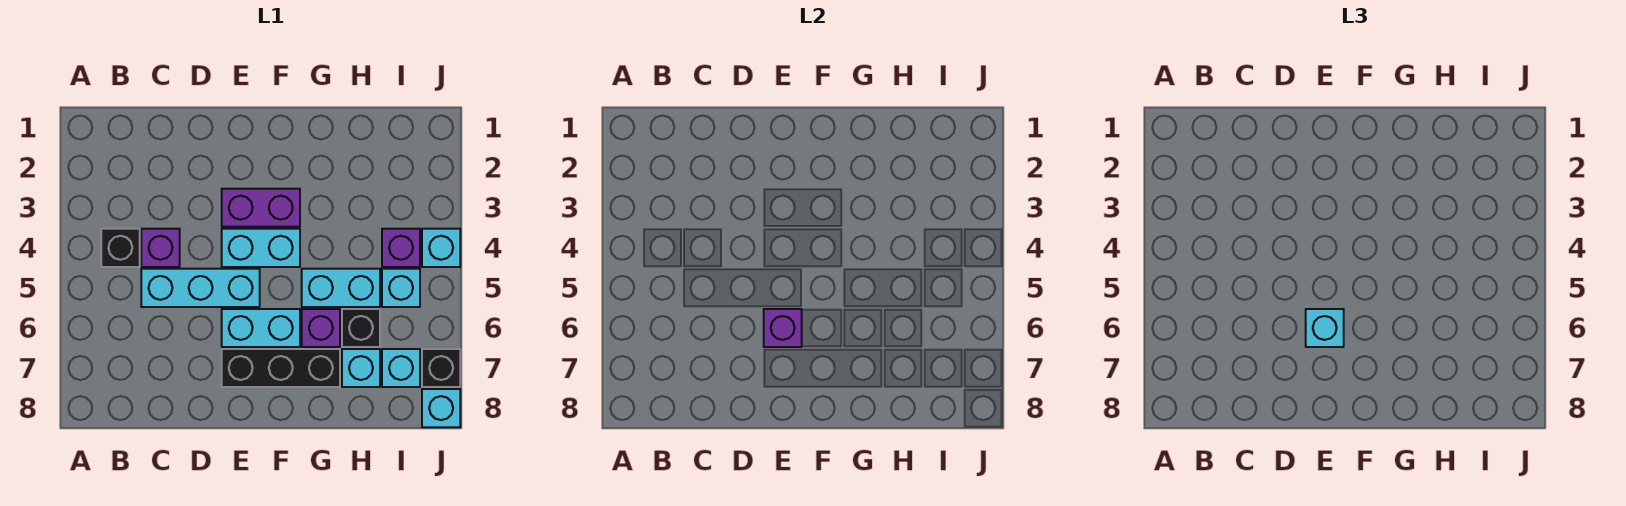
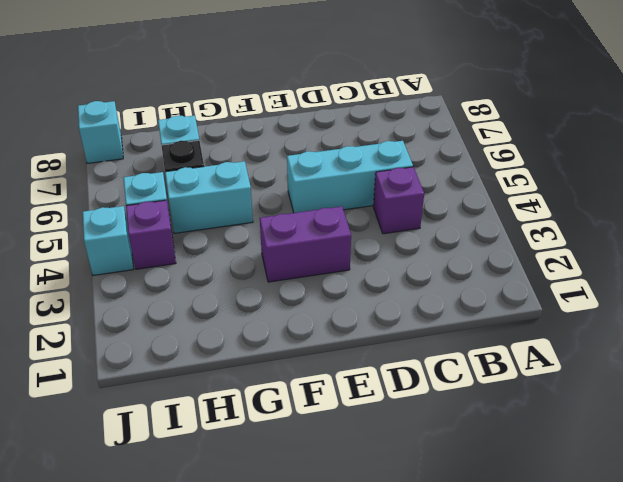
none -> black brick B4 level 1
none -> cyan brick E4:F4 level 1
none -> cyan brick E6:F6 level 1

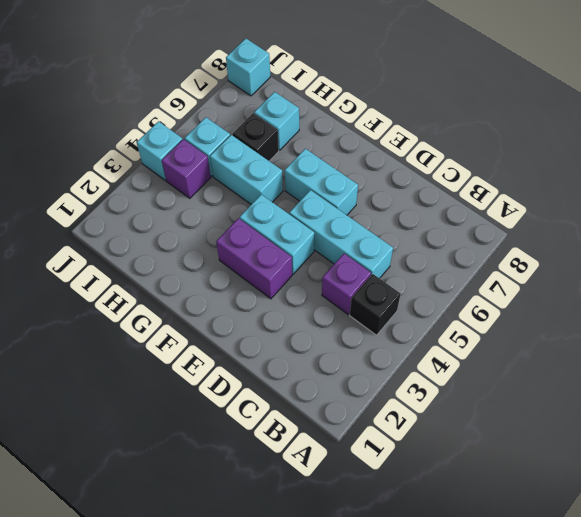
none -> black brick E7:G7 level 1
none -> purple brick G6 level 1
none -> cyan brick I7 level 1

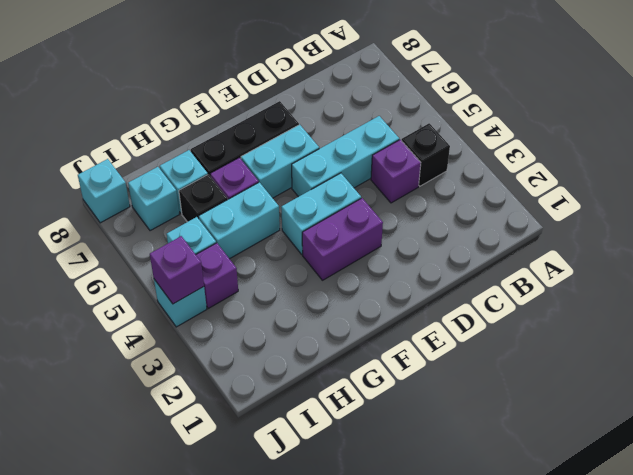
purple brick J4 level 2 -> purple brick E6 level 2
none -> black brick J7 level 1
none -> cyan brick E6 level 3

